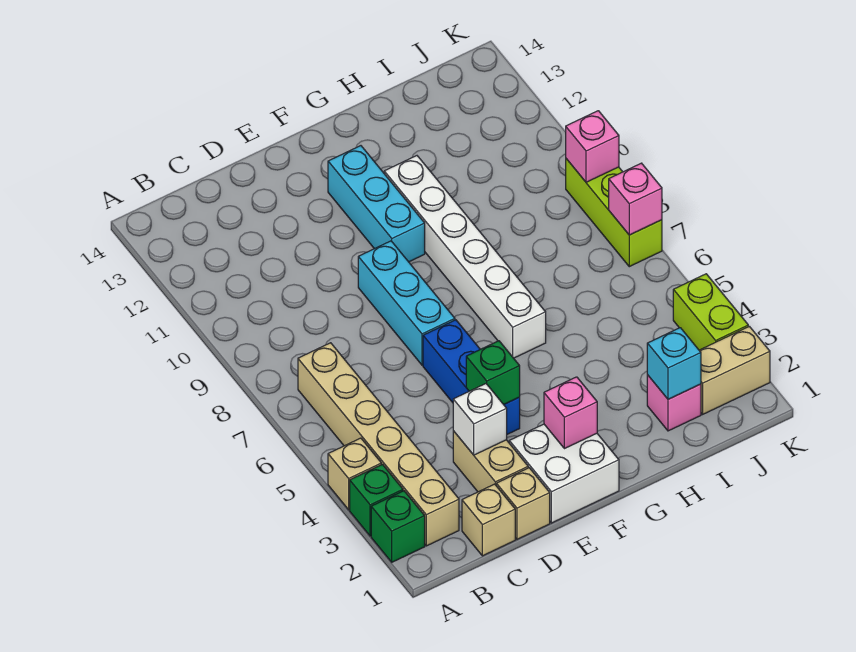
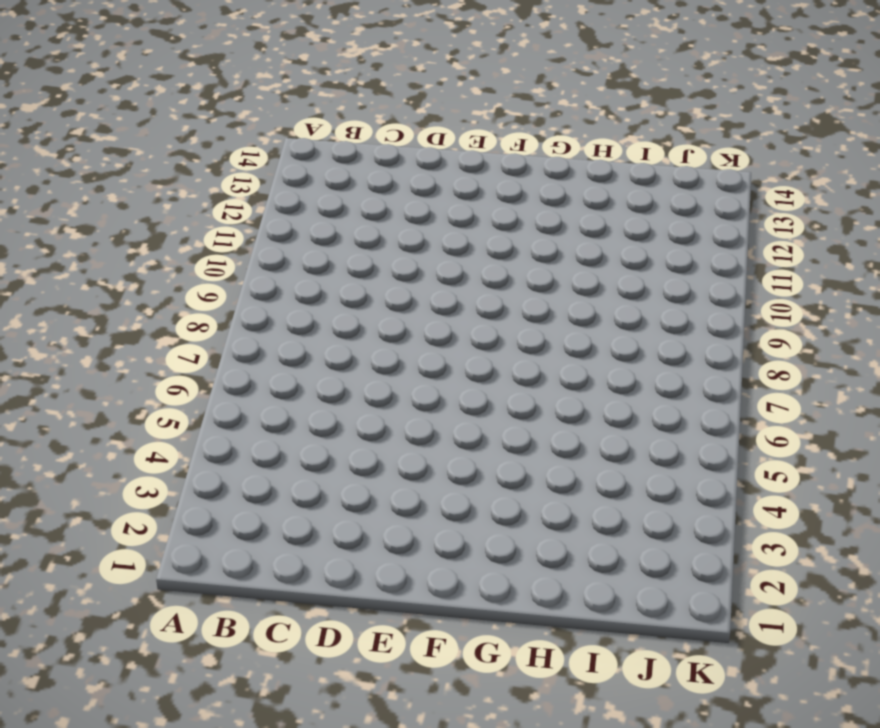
none -> green brick A2 level 1
none -> green brick A3 level 1
none -> tan brick A4 level 1

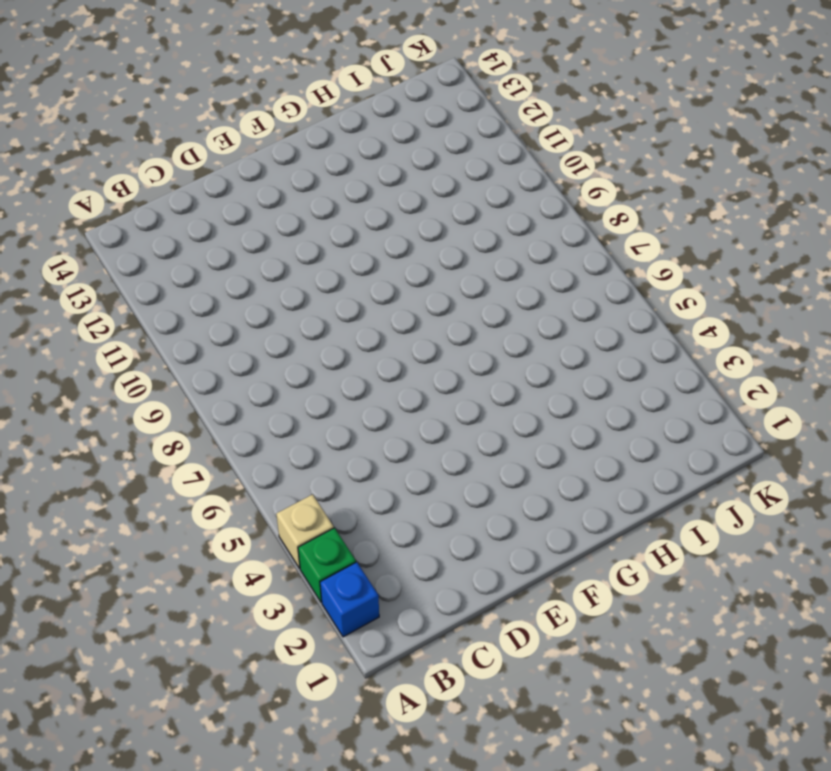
blue brick A2 level 1 -> green brick A2 level 1
none -> tan brick B2:B7 level 1
none -> tan brick C1 level 1
none -> tan brick D1 level 1

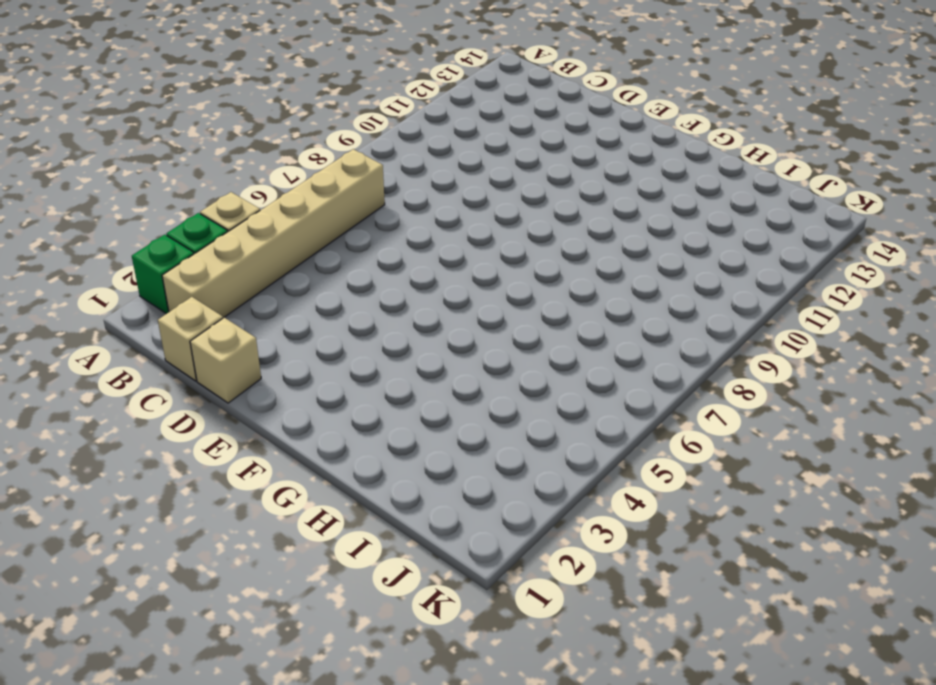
none -> tan brick D2:D3 level 1
none -> white brick E1:F2 level 1
none -> blue brick E4:E6 level 1

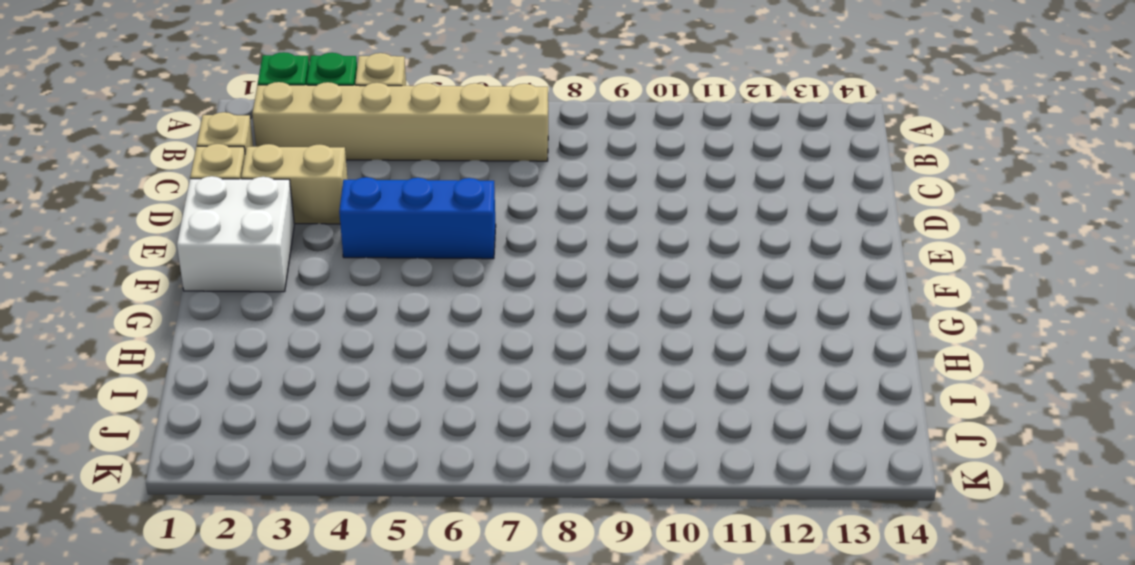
none -> cyan brick E7:E9 level 1
none -> cyan brick F10:F12 level 1
none -> white brick G6:G11 level 1

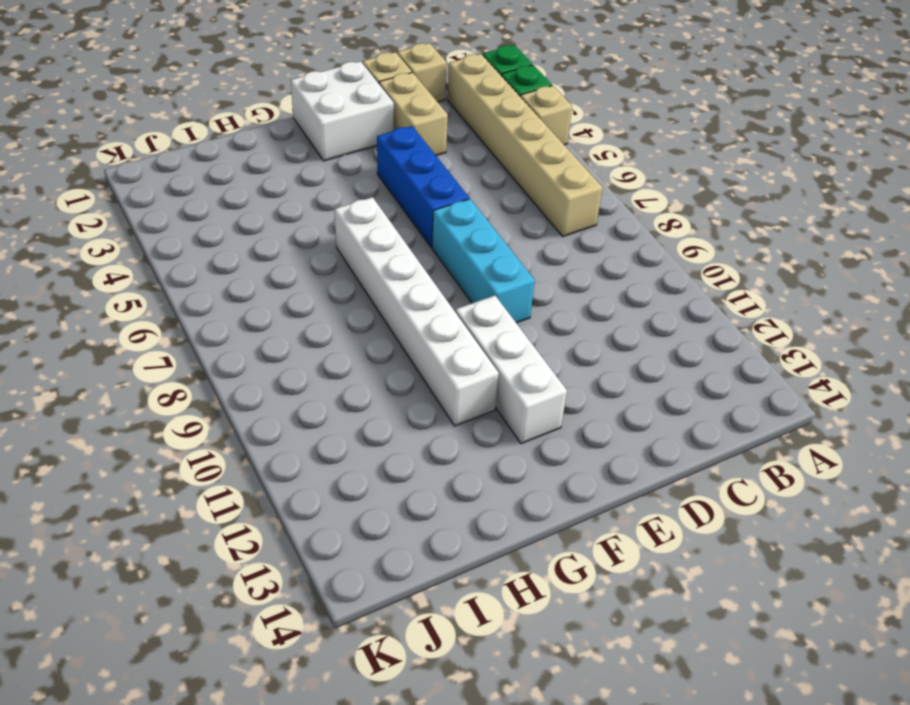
white brick F10:F12 level 1 -> cyan brick F10:F12 level 1
none -> pink brick I2 level 1
none -> tan brick J2:K2 level 1
none -> lime brick K3:K4 level 1

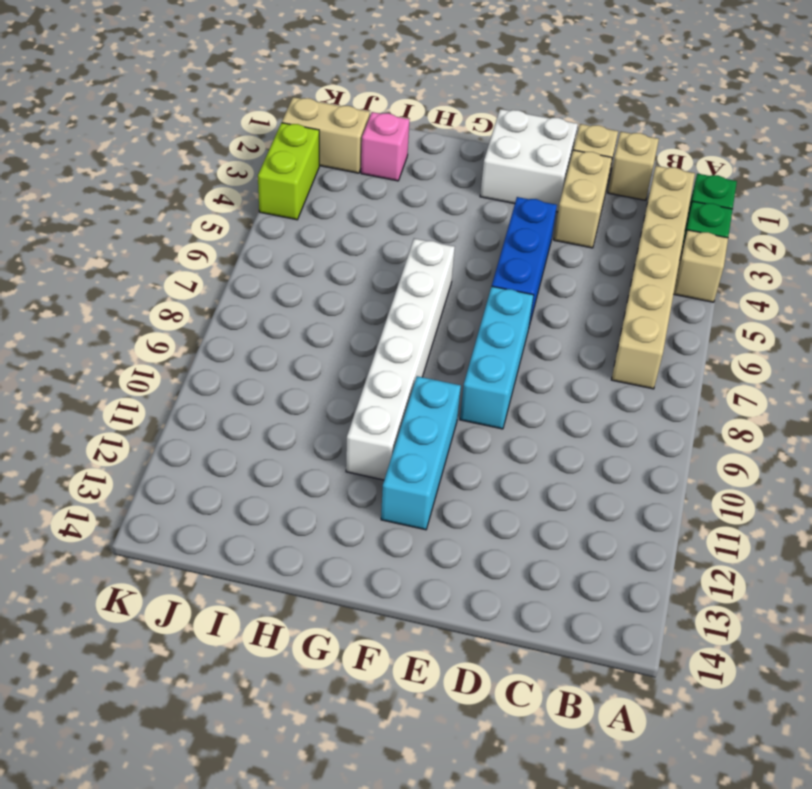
none -> lime brick K7:K9 level 1
none -> white brick D3 level 2
none -> green brick E4 level 2

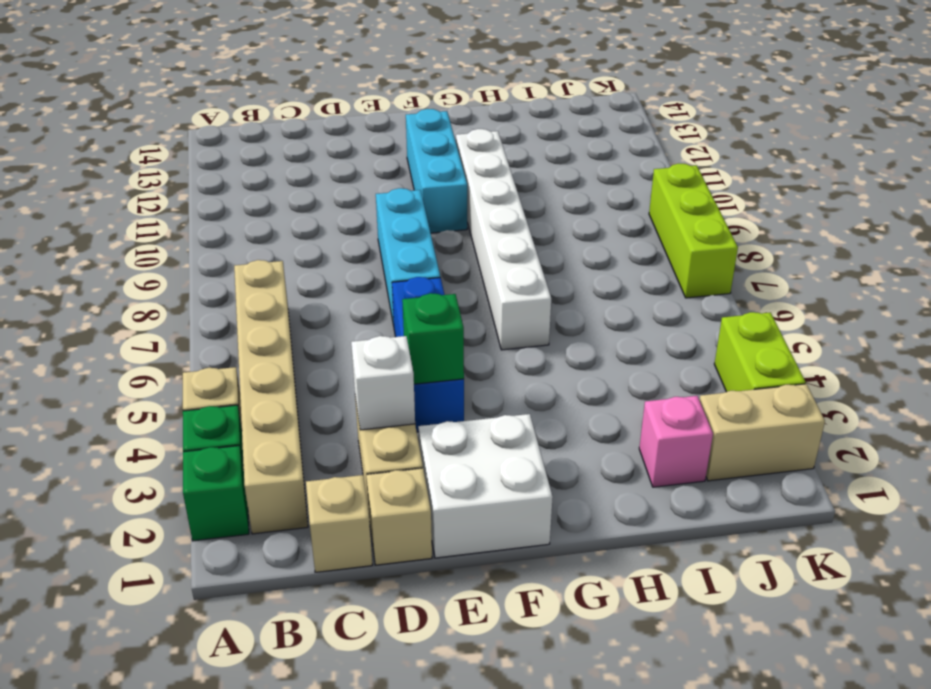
none -> pink brick F2 level 2
none -> cyan brick I2 level 2
none -> pink brick K7 level 2

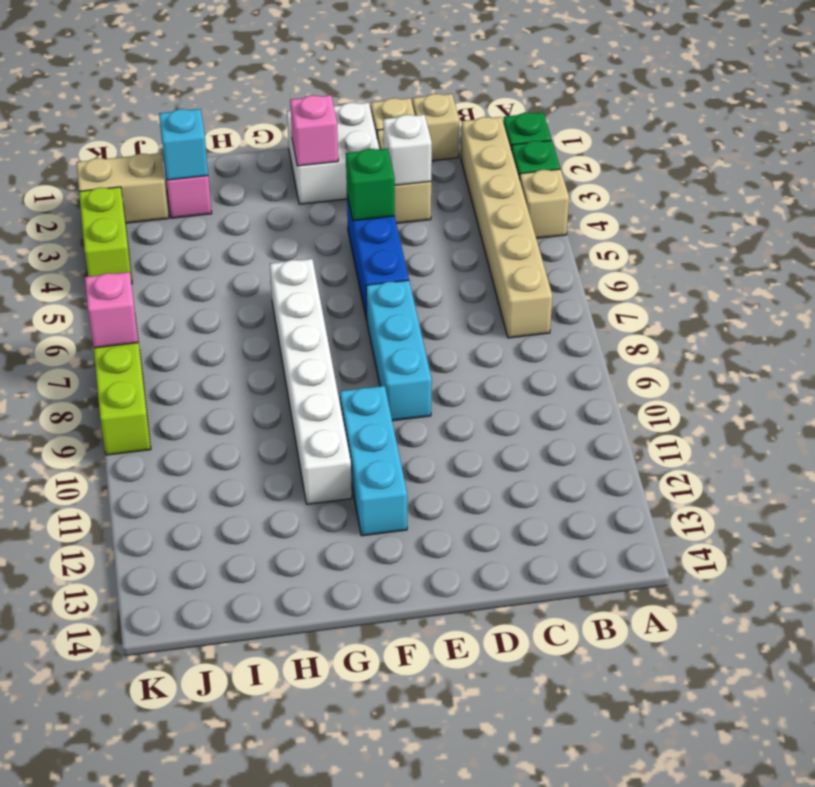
none -> pink brick K9 level 2

